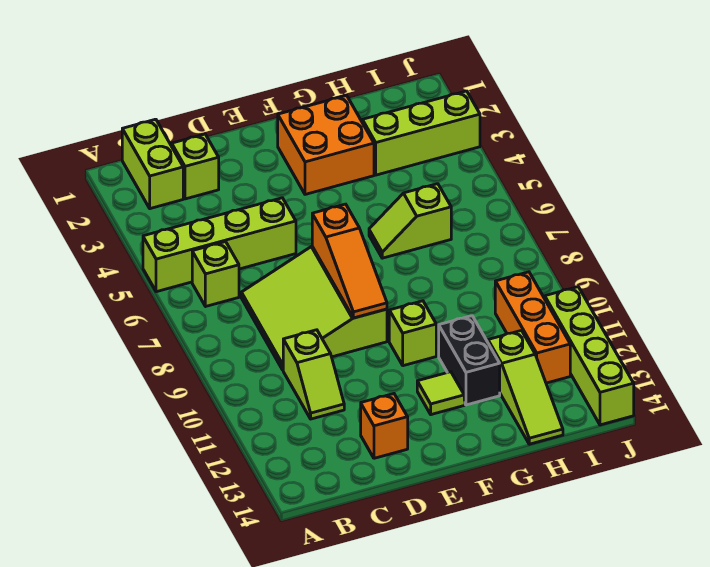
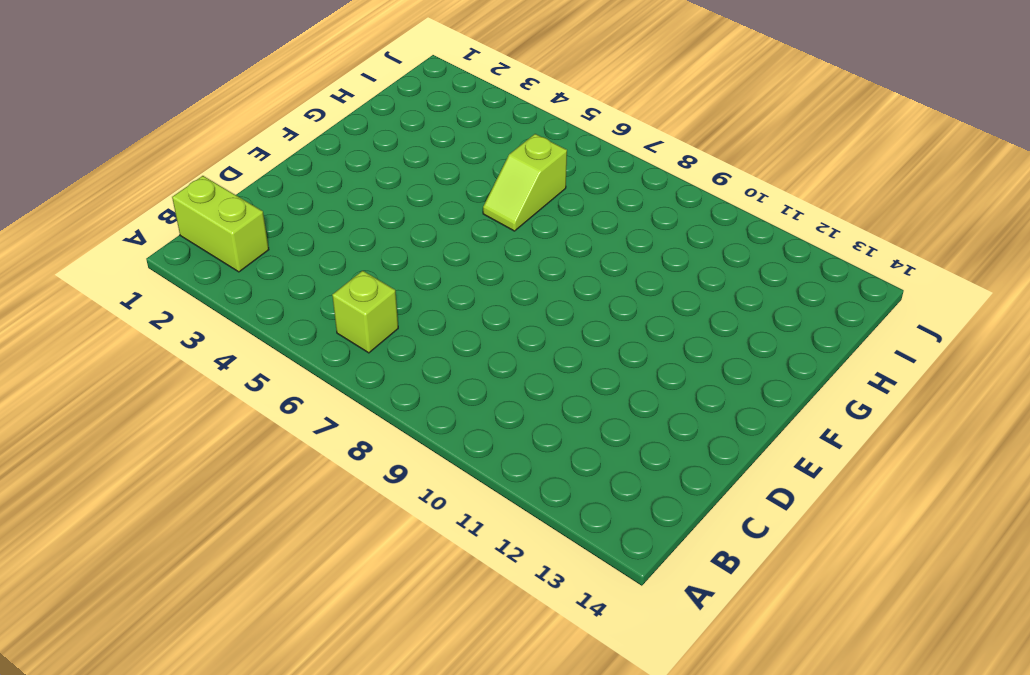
none -> lime brick A5:D5 level 1
none -> lime brick C2 level 1
none -> lime slope C7:E9 level 1 top E

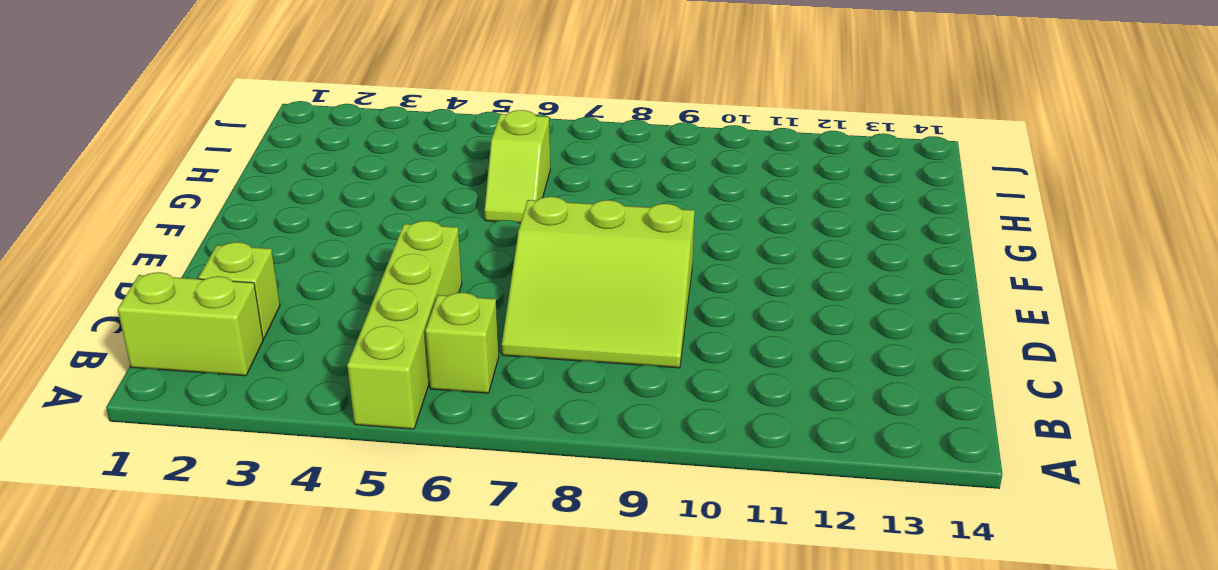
none -> lime slope C10:C11 level 1 top 10
none -> orange brick D13 level 1
none -> orange brick F2:G3 level 1

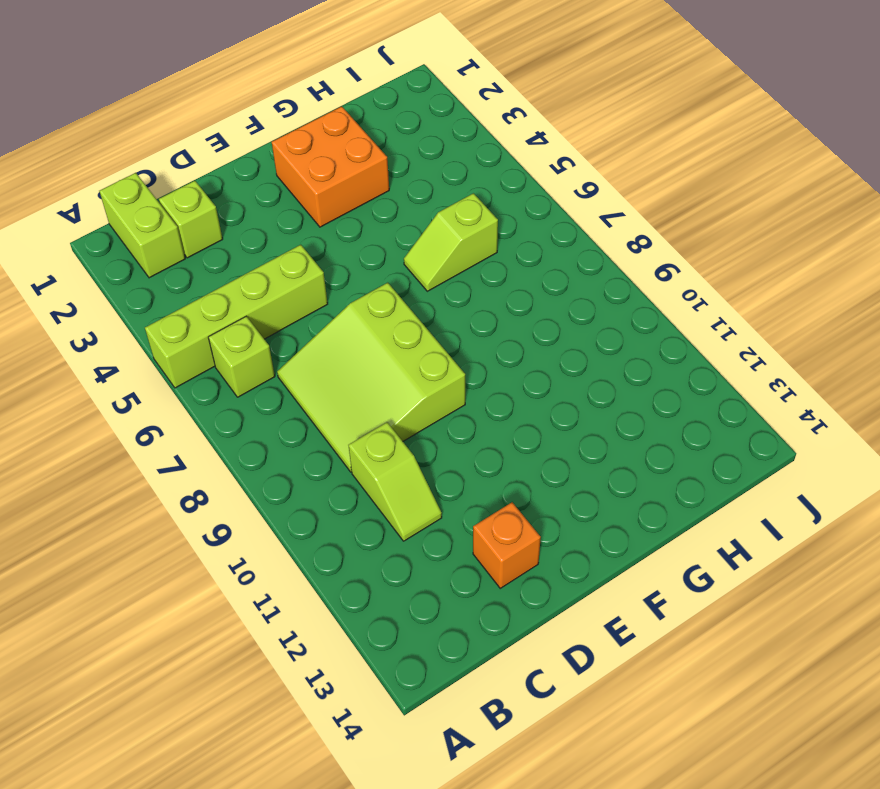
none -> lime brick F10 level 1
none -> lime tile F12 level 1
none -> black brick G11:G12 level 1

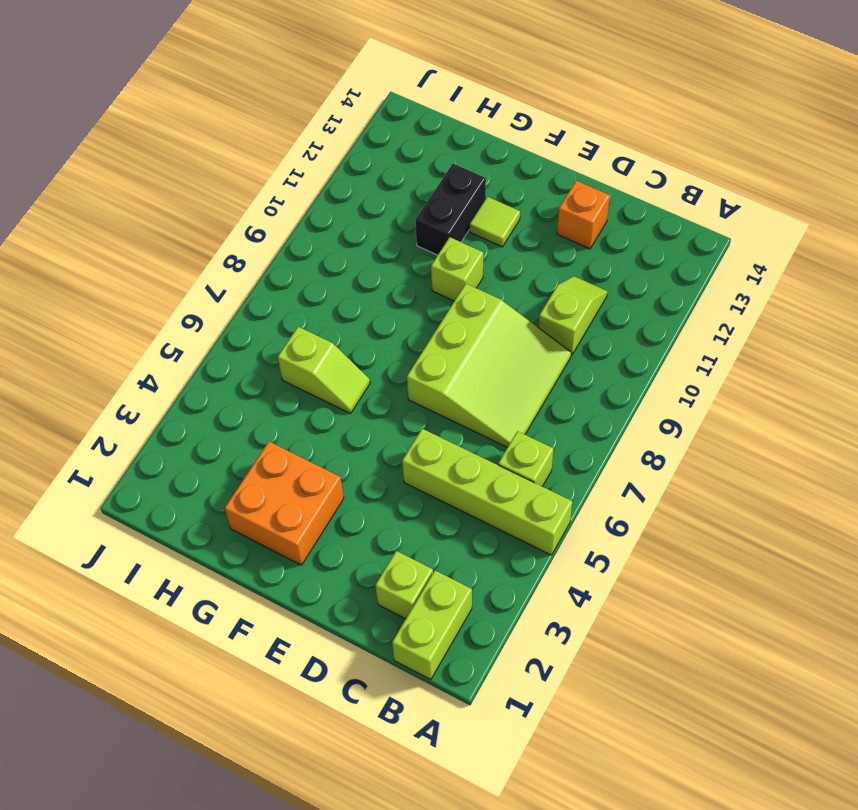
none -> lime brick H3:J3 level 1
none -> lime slope H12:H14 level 1 top 12
none -> orange brick I10:I12 level 1

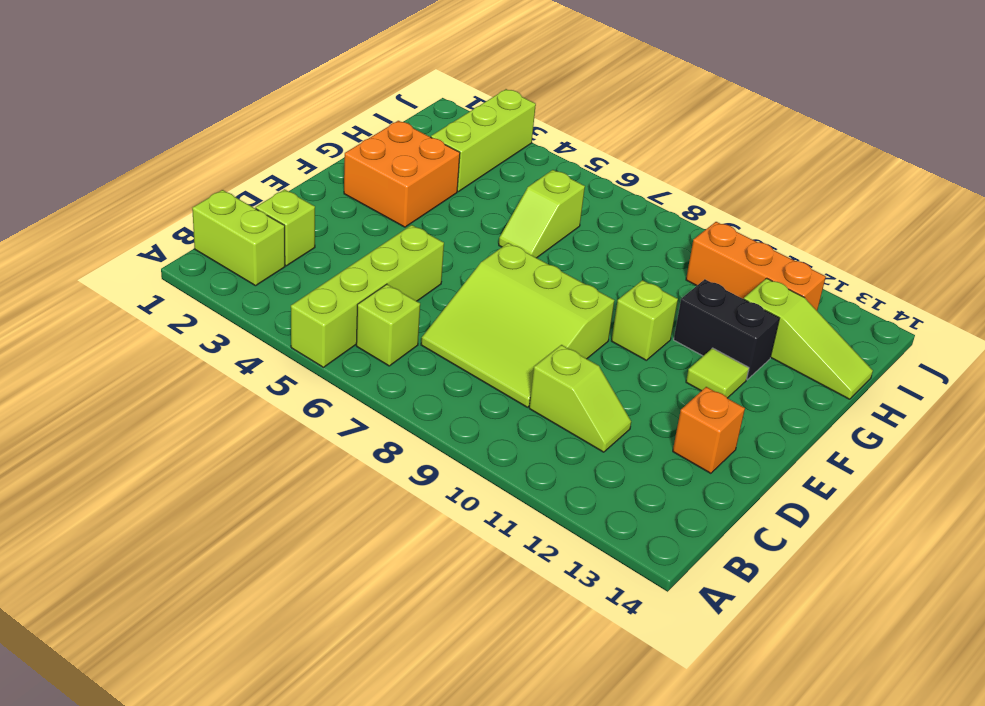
none -> lime brick J11:J14 level 1
none -> orange slope E7:E9 level 2 top 7

